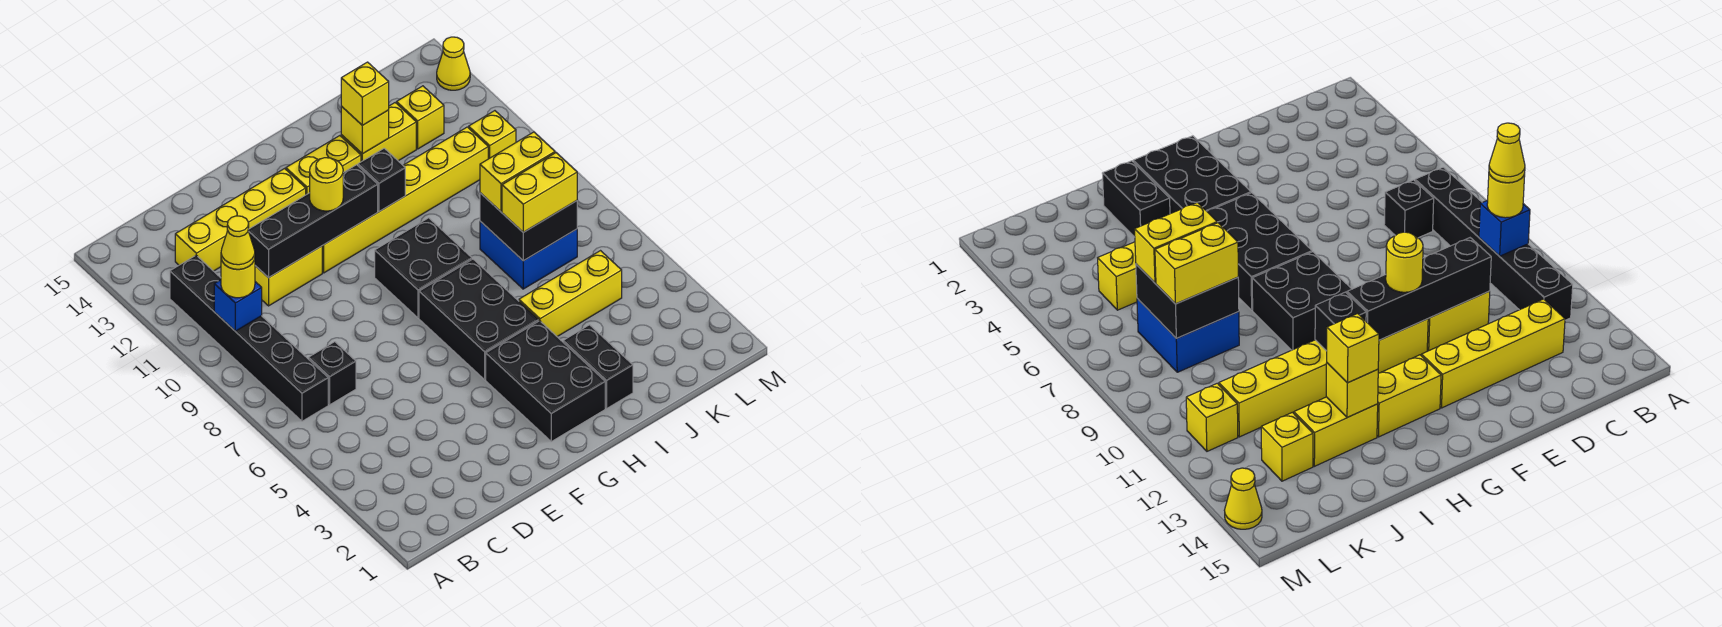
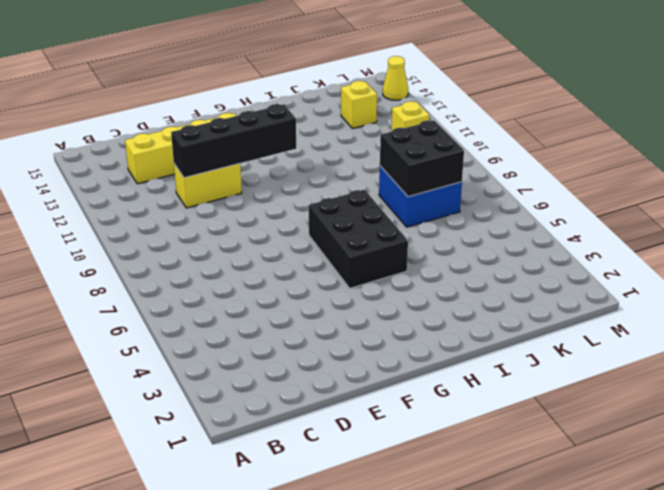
none -> black brick B7:B12 level 1
none -> black brick C7 level 1
none -> yellow brick F11:K11 level 1

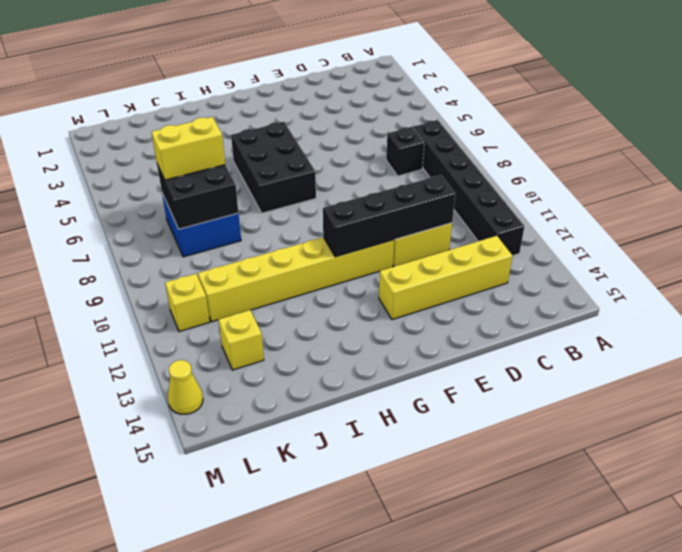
none -> black brick G2:H4 level 1
none -> black brick G8:H9 level 1
none -> yellow brick G13:H13 level 1

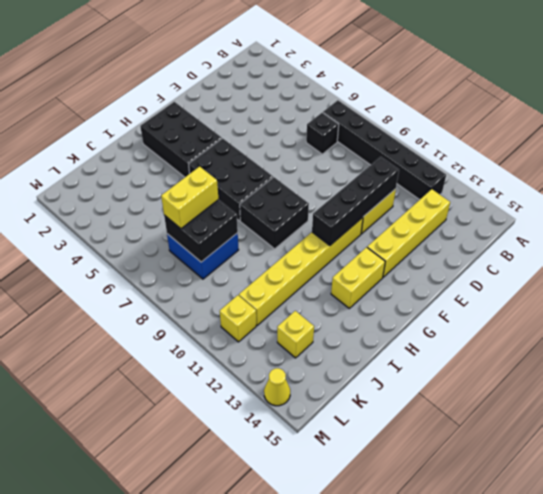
none -> black brick I2:I3 level 1
none -> yellow brick I5:K5 level 1
none -> yellow brick I13:J13 level 1

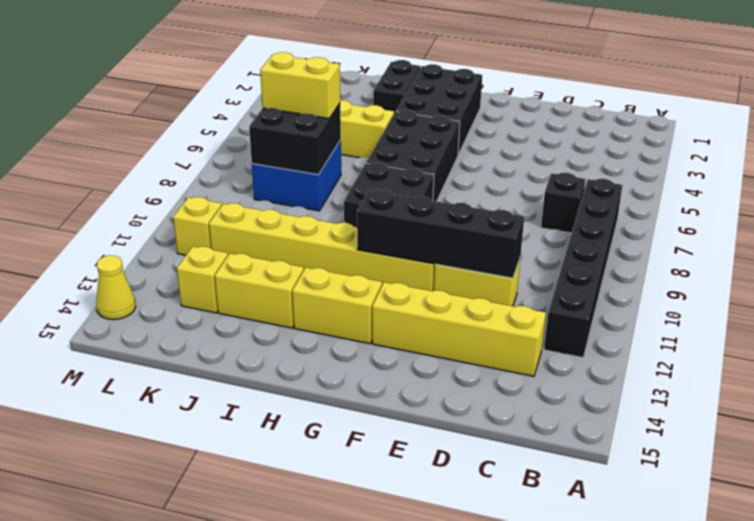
none -> blue brick B10 level 2
none -> black brick H11 level 2
none -> yellow brick I13 level 2

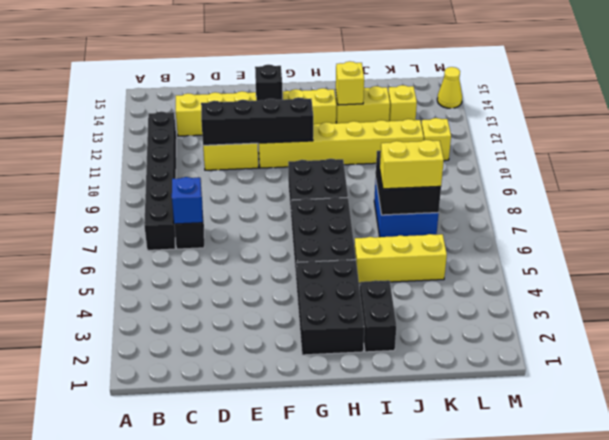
blue brick C7 level 2 -> blue brick B10 level 2
black brick F13 level 2 -> black brick H11 level 2
none -> yellow round brick B10 level 3
none -> yellow round brick F11 level 3
none -> yellow brick I13 level 3

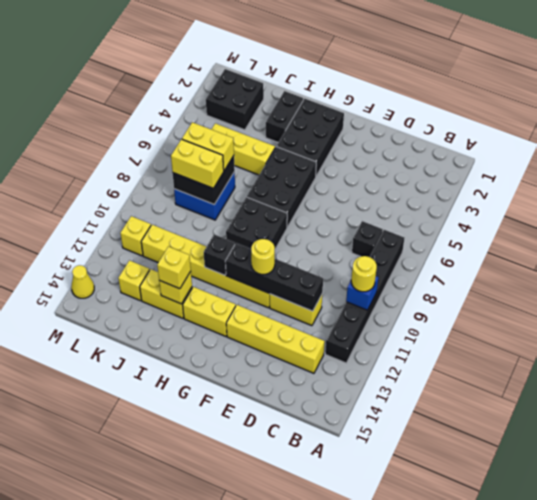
black brick K2:L3 level 1 -> none
none -> yellow cone B10 level 4

